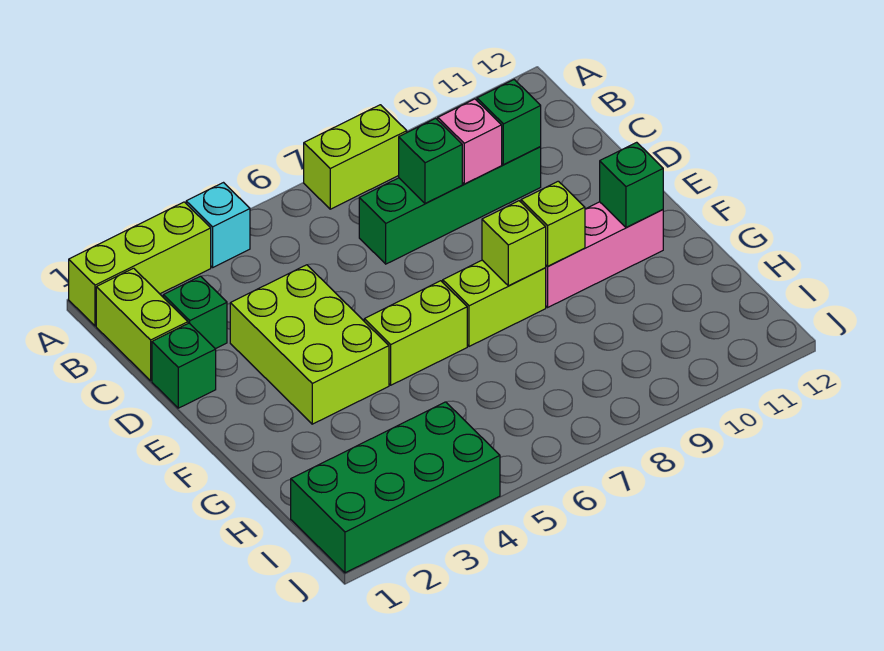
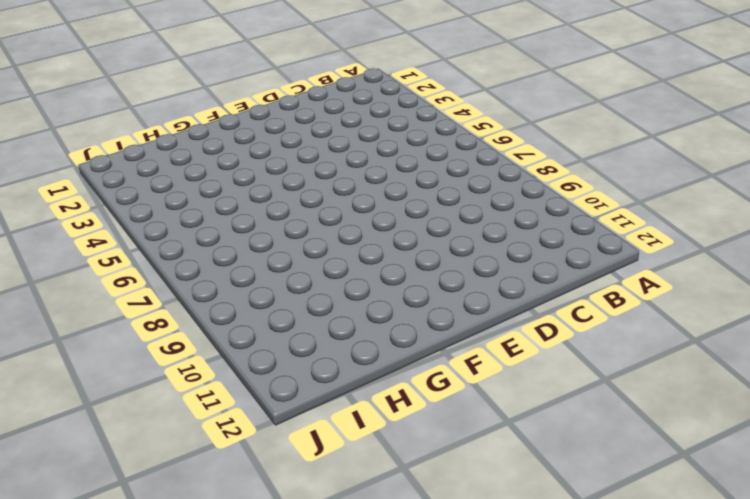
none -> lime brick A1:A3 level 1
none -> cyan brick A4 level 1
none -> lime brick A7:A8 level 1

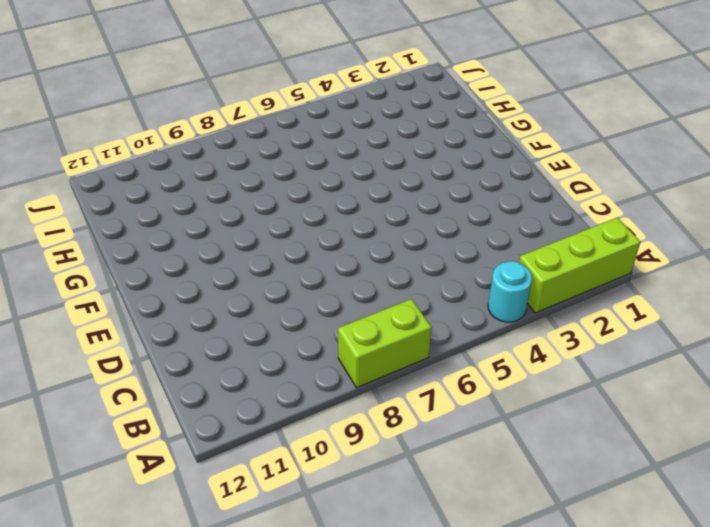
cyan round brick A4 level 1 -> cyan brick A4 level 1
none -> lime brick B1:C1 level 1
none -> green brick C2 level 1
none -> green brick C7:C10 level 1

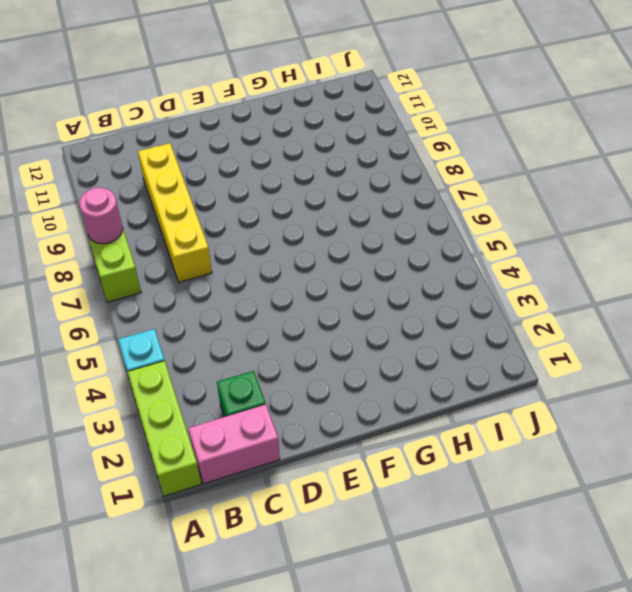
pink round brick A8 level 2 -> none
pink brick B1:C1 level 1 -> lime brick B1:C1 level 1
yellow brick C7:C10 level 1 -> green brick C7:C10 level 1
none -> green brick D1 level 1
none -> lime brick D3:F4 level 1
none -> lime brick F5:F6 level 1

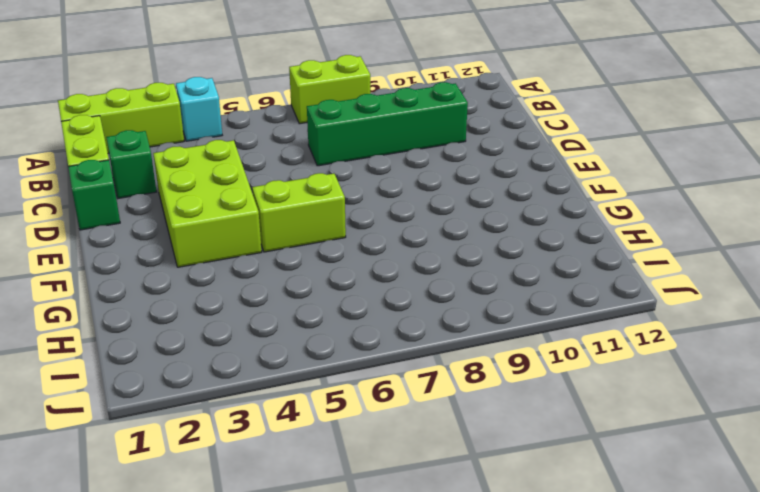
none -> lime brick F7:F8 level 1
none -> pink brick F9:F11 level 1
none -> green brick I1:J4 level 1

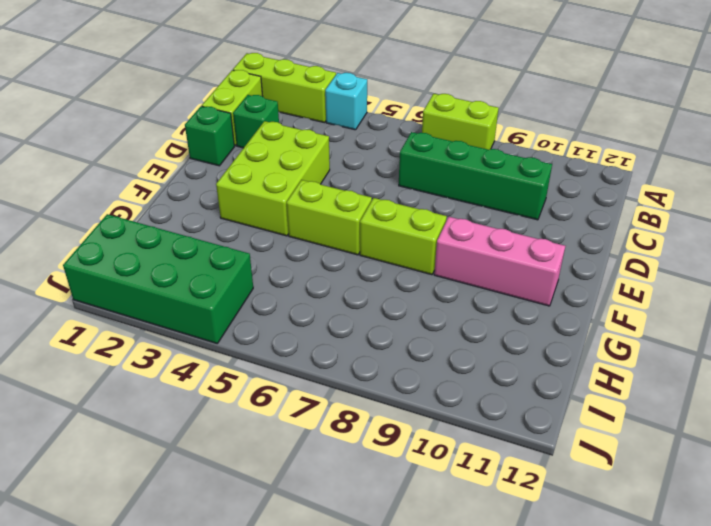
none -> green brick C8 level 2
none -> pink brick C9 level 2
none -> green brick C10 level 2

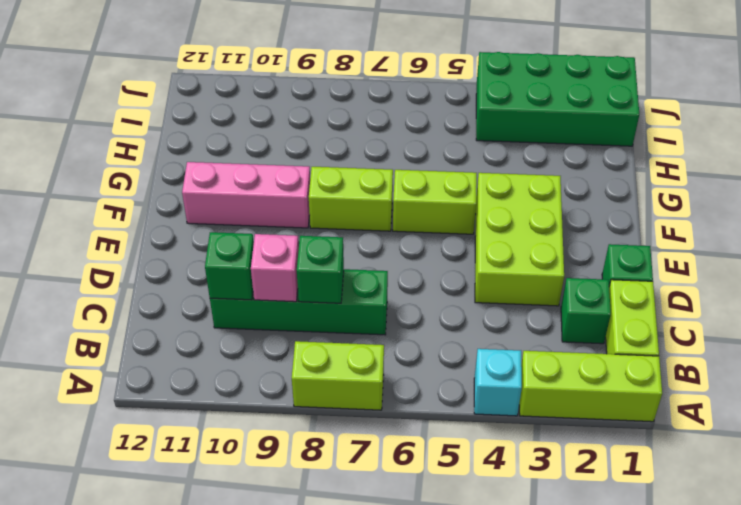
none -> lime brick F8 level 2
none -> lime brick F9 level 2
none -> green brick F11 level 2

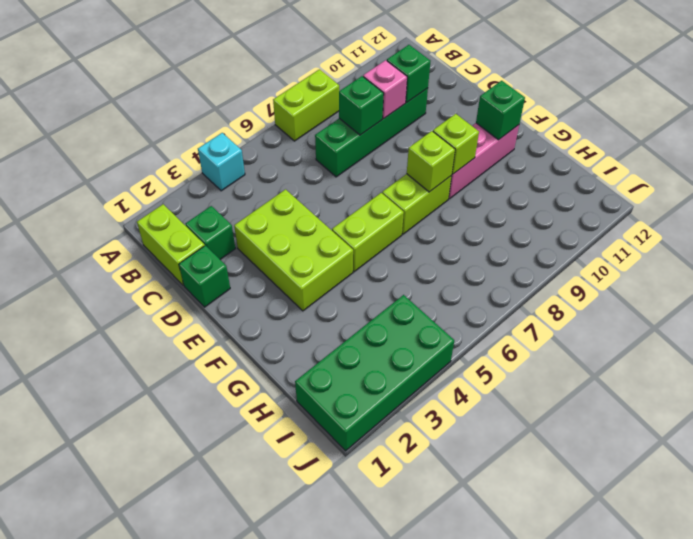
none -> lime brick A1:A3 level 1

